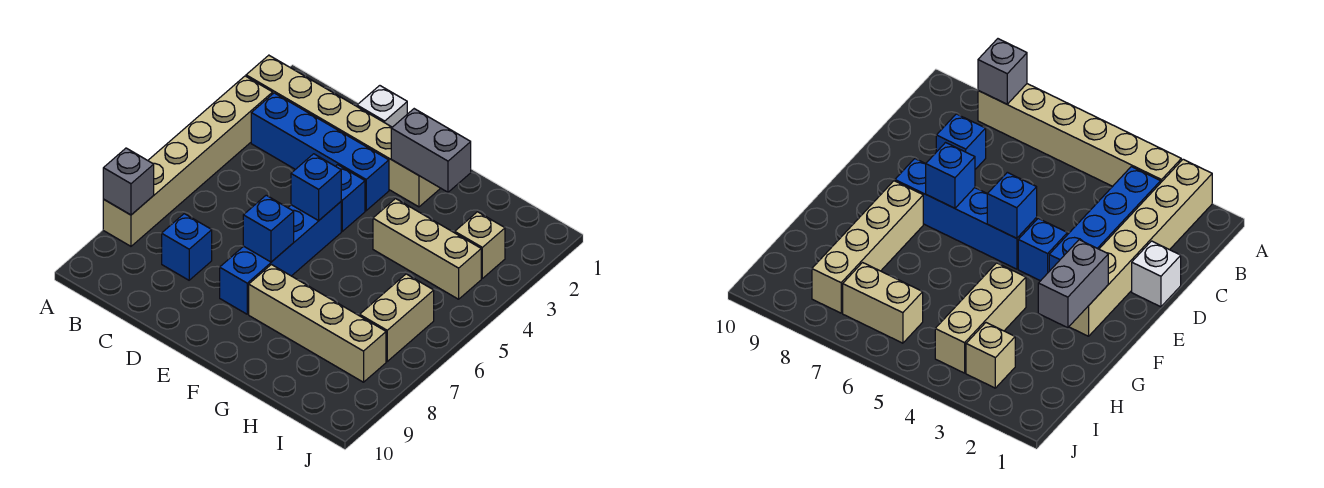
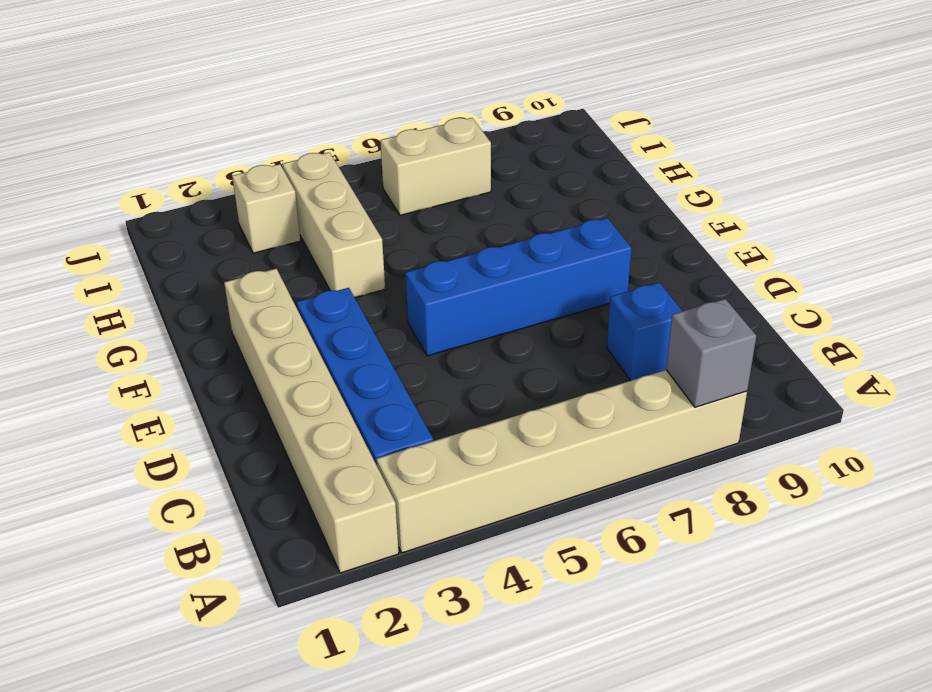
none -> white brick D1 level 1
none -> blue brick E4 level 1
none -> tan brick F8:I8 level 1

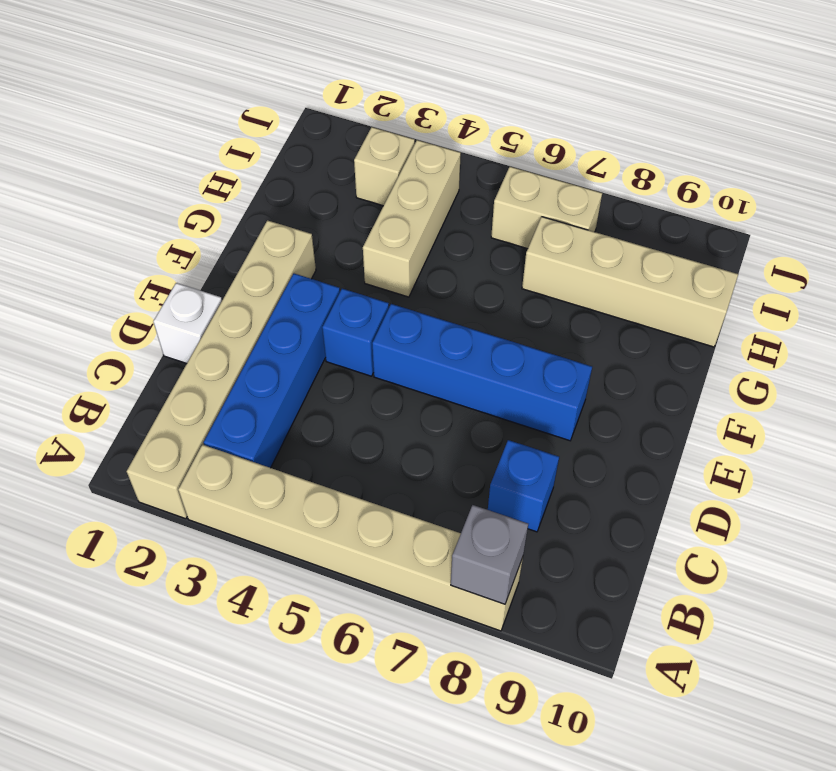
tan brick H7:H10 level 1 -> tan brick F8:I8 level 1
none -> blue brick E5 level 2
none -> blue brick E7 level 2
none -> grey brick F2:G2 level 2

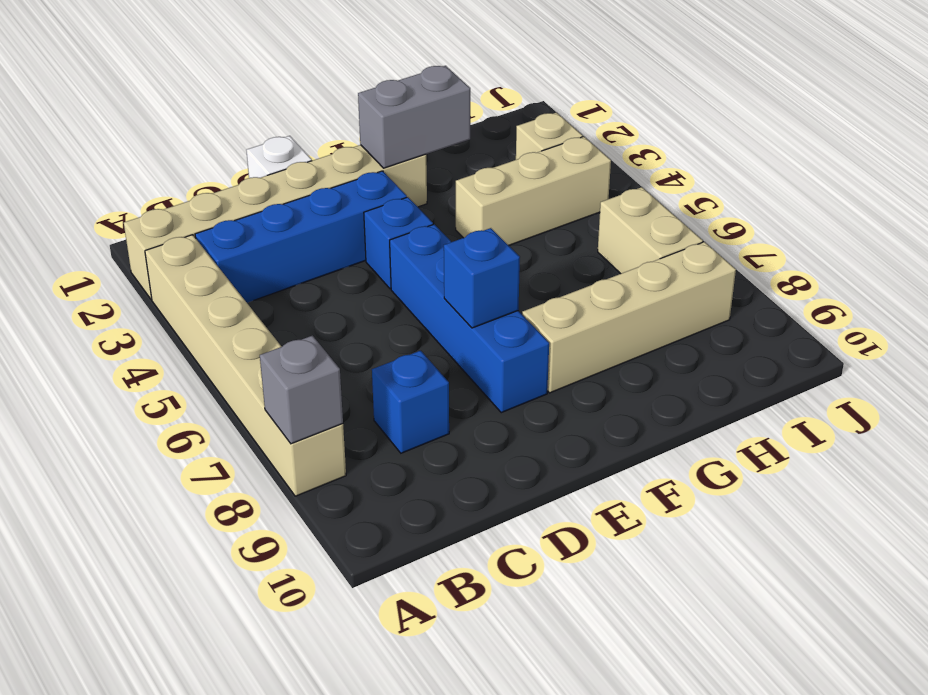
none -> blue brick E5 level 2

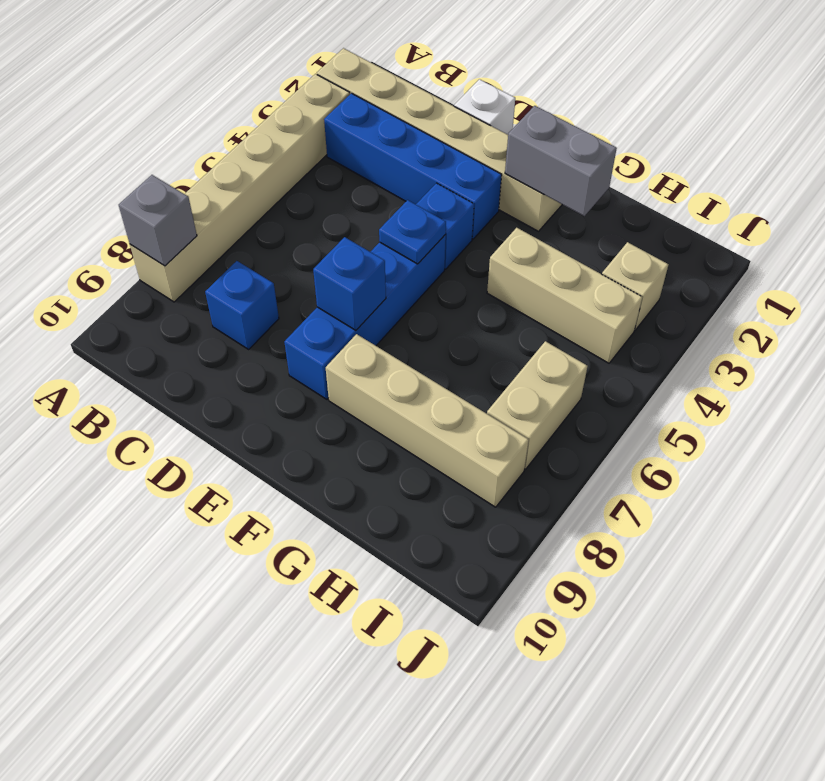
blue plate E5 level 2 -> blue brick E5 level 2

